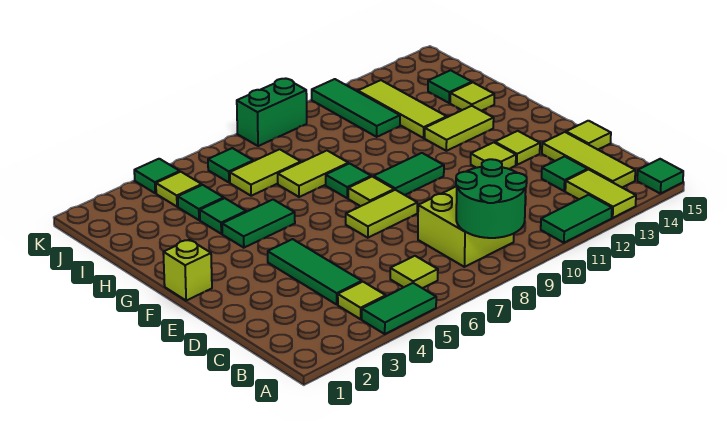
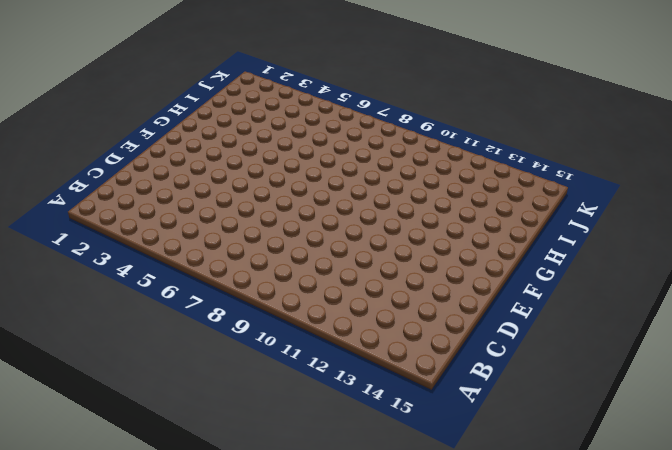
none -> green tile A4:A5 level 1
none -> green tile A11:A12 level 1
none -> lime tile A13:B13 level 1
none -> green tile A15 level 1

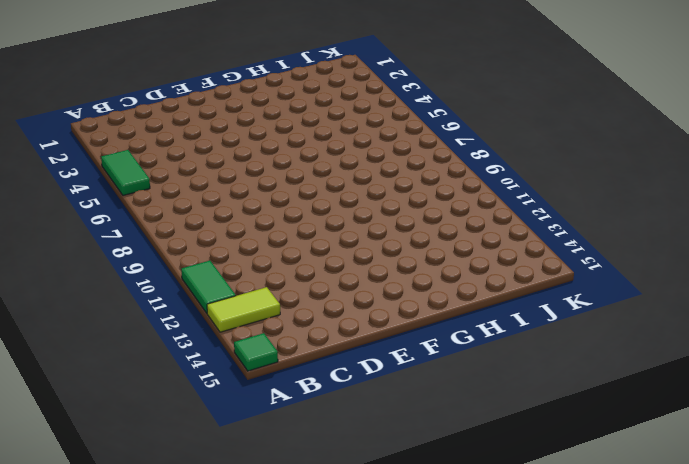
none -> lime tile B4 level 1
none -> lime tile B6 level 1
none -> lime brick B8:C9 level 1
none -> lime tile B14:D14 level 1

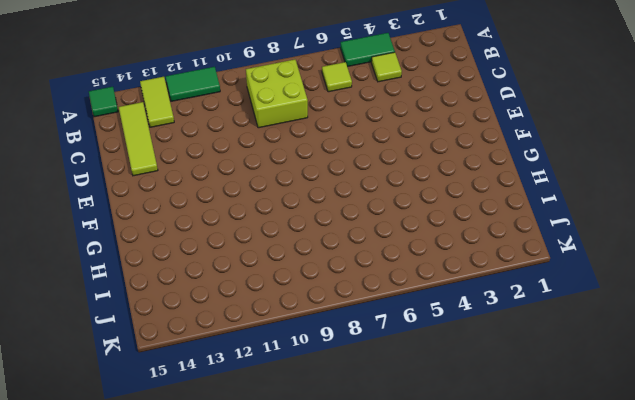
none -> green tile C4:E4 level 1
none -> green tile C13 level 1
none -> lime tile D15 level 1
none -> lime tile E7:E8 level 1

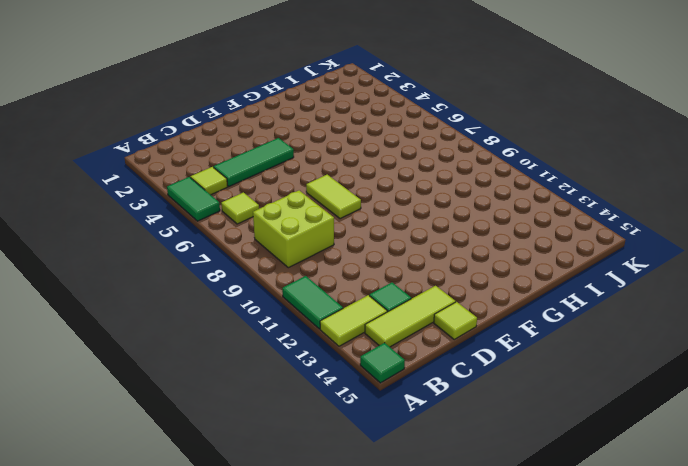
none -> lime tile E12 level 1
none -> lime tile E13 level 1
none -> lime brick F1 level 1
none -> lime tile F8 level 1

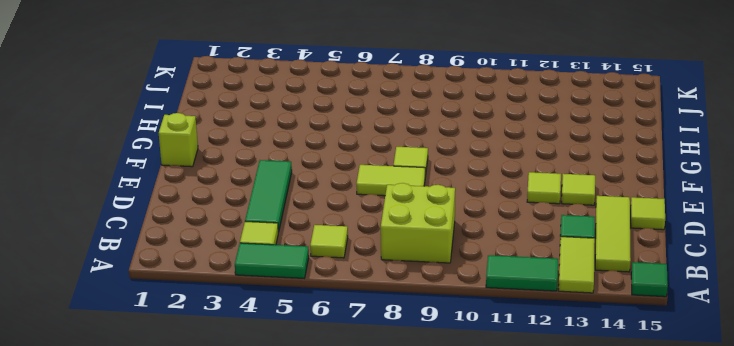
none -> green tile F9:F10 level 1
none -> green tile G4:G5 level 1
none -> green tile G8 level 1
none -> lime tile G12:G13 level 1

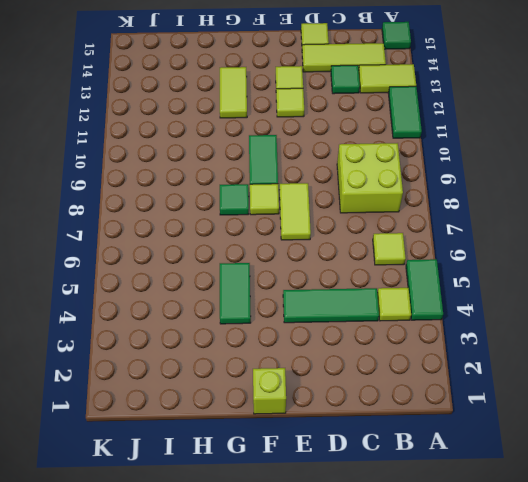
none -> green tile H4 level 1
none -> lime tile H7:H8 level 1
none -> lime tile H12:J12 level 1
none -> lime tile H14 level 1

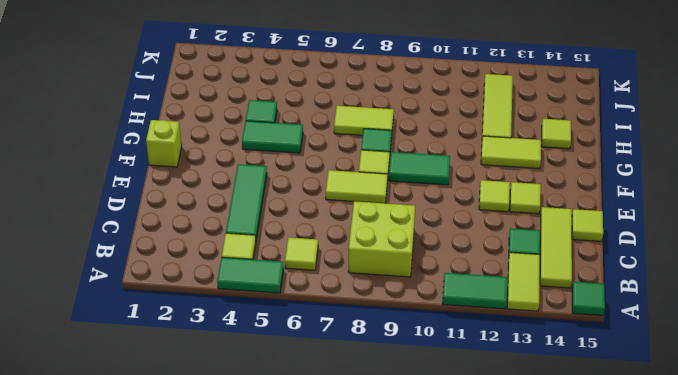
none -> green tile I4 level 1
none -> lime tile I6:I7 level 1
none -> green tile I11:K11 level 1
none -> green tile I14 level 1

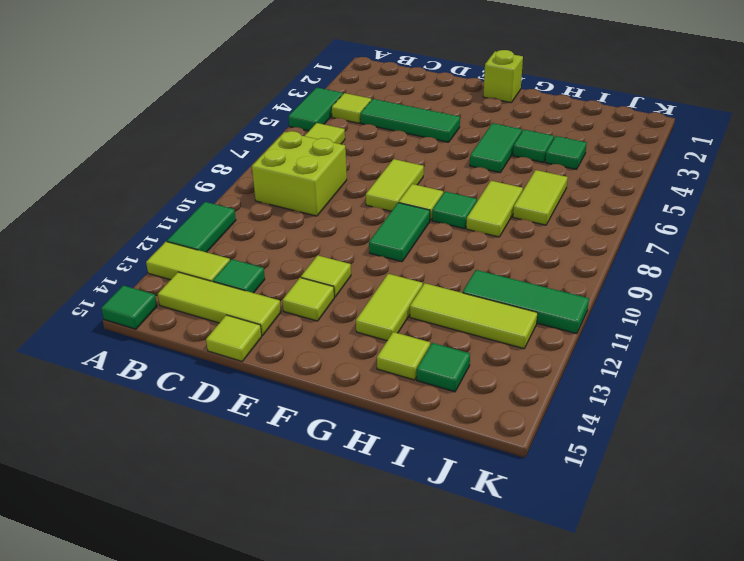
none -> lime tile J4 level 1
none -> green tile J6 level 1
none -> green tile K4 level 1
none -> green brick K8:K9 level 1

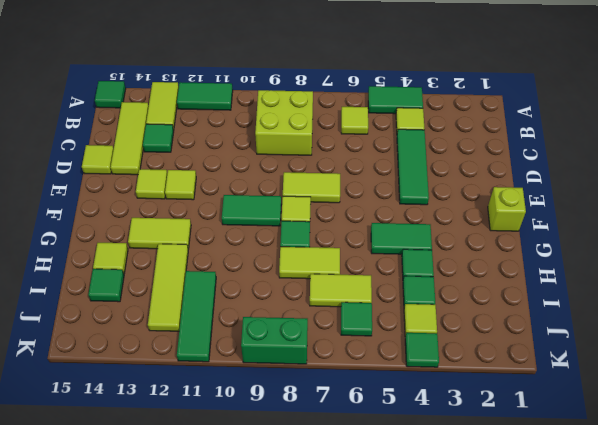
none -> green round brick A8:B9 level 2

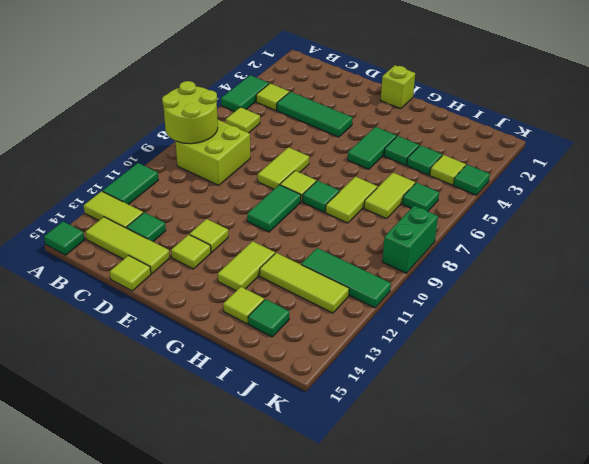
lime round brick A8:B9 level 2 -> green round brick A8:B9 level 2

